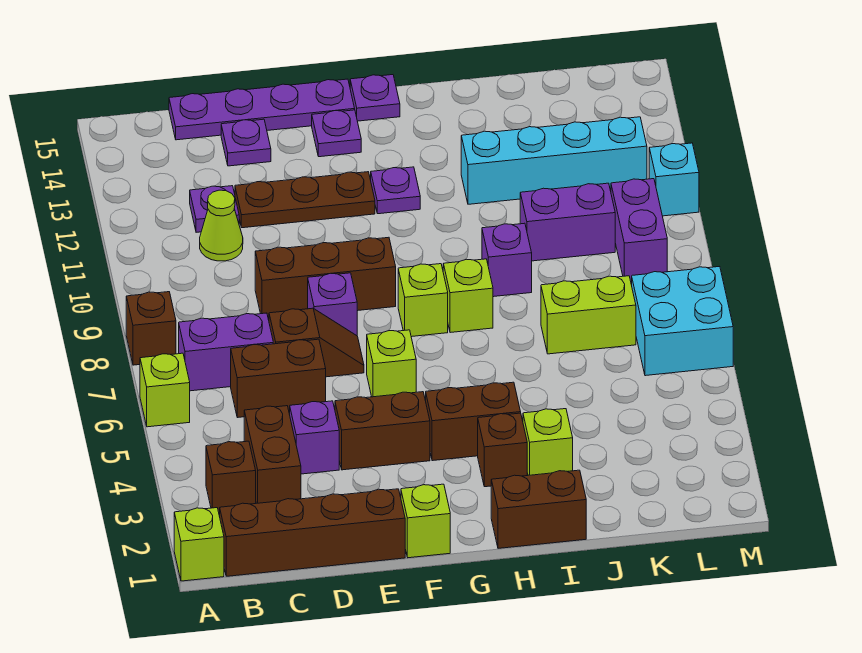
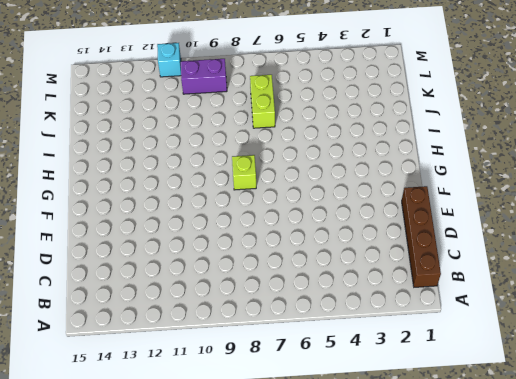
none -> lime brick A1 level 1
none -> lime brick A6 level 1
none -> brown brick A8 level 1
none -> brown brick B3 level 1

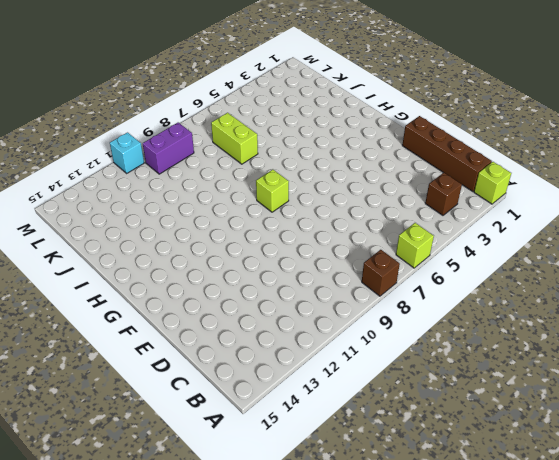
none -> purple brick B7:C7 level 1
none -> brown brick C3:C4 level 1
none -> brown brick C6:D6 level 1
none -> lime cone C11 level 1

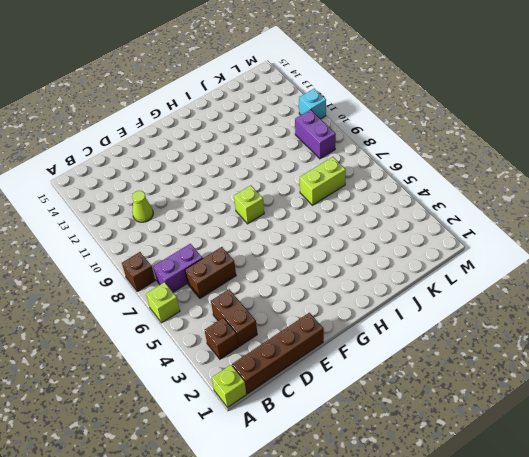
none -> purple plate C12 level 1
none -> purple plate C15:F15 level 1
none -> purple brick D4 level 1
none -> brown slope D7:E7 level 1 top D

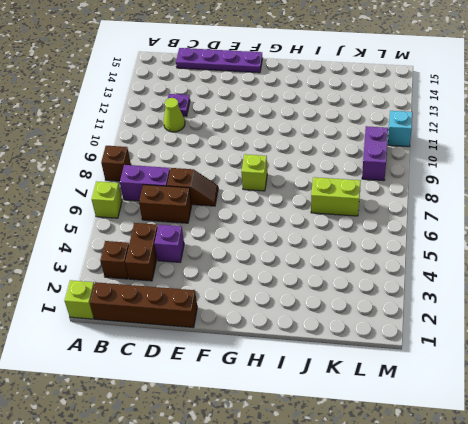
none -> brown brick D9:F9 level 1
none -> brown plate D12:F12 level 1
none -> purple plate D14 level 1
none -> brown brick E4:F4 level 1

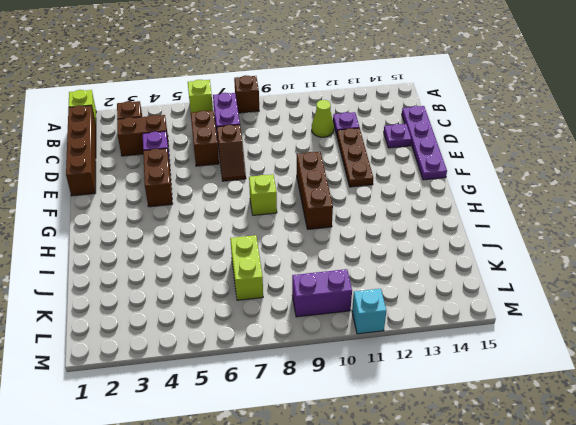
brown brick F10:H10 level 1 -> brown brick D9:F9 level 1
none -> purple brick E8 level 1
none -> lime brick F1 level 1
none -> lime brick F6 level 1
none -> purple plate F14 level 1

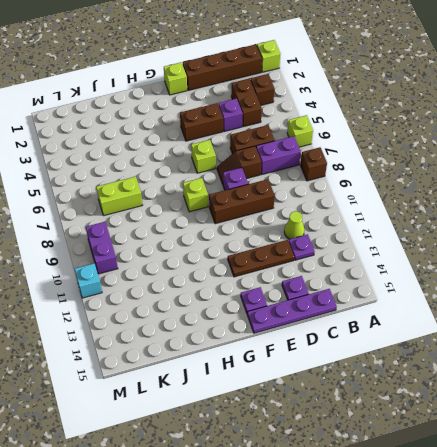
none -> brown brick G4:H4 level 1
none -> purple plate G12 level 1
none -> purple plate G15 level 1
none -> brown brick H1:I1 level 1

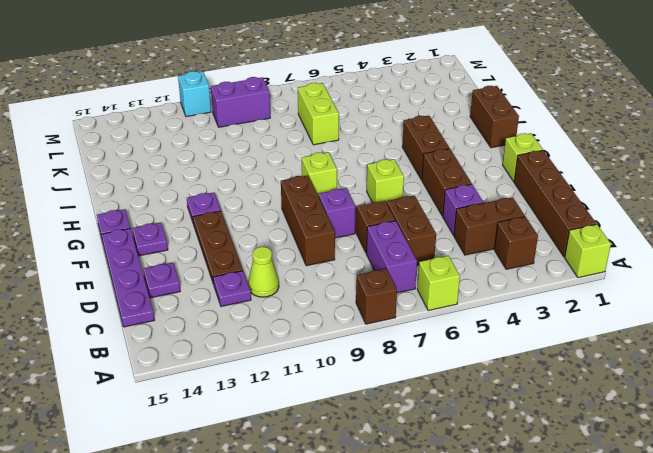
none -> brown brick H3 level 1
none -> lime brick H8 level 1
none -> lime brick I3 level 1
none -> purple brick I9 level 1

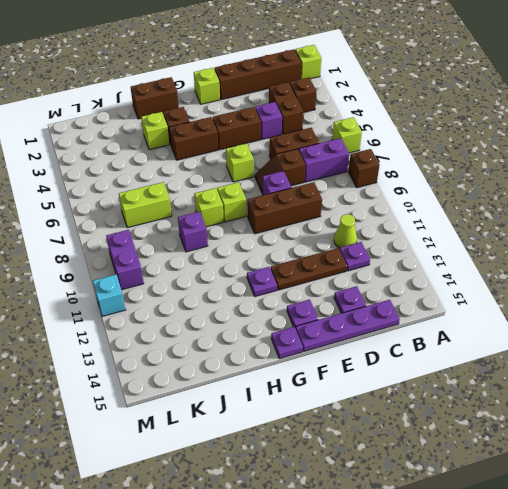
none -> cyan brick I12:L12 level 1
none -> purple brick J10:K10 level 1
none -> cyan brick L6:M7 level 1

